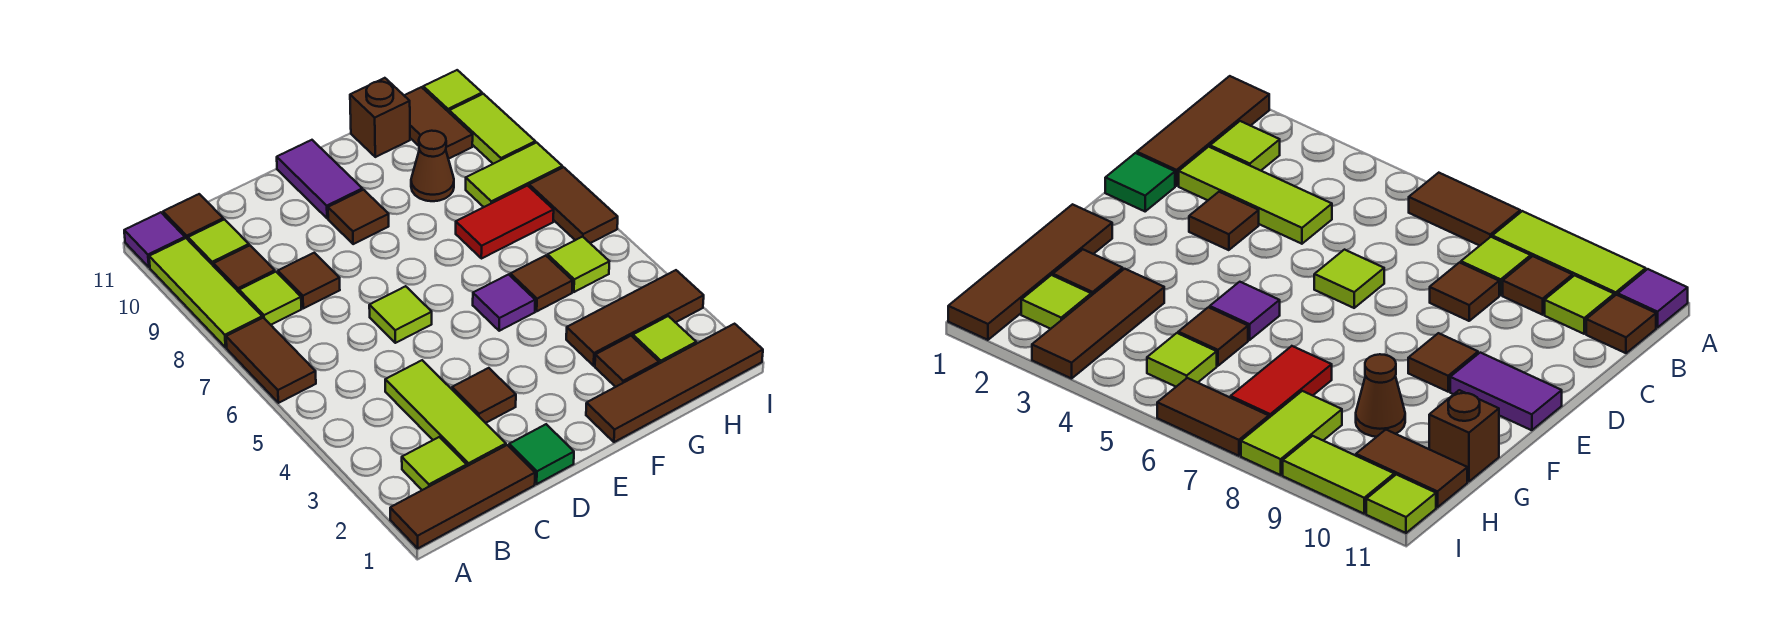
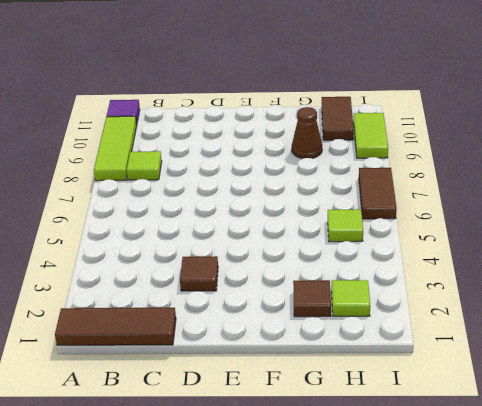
none -> brown tile A6:A7 level 1
none -> lime tile B2 level 1
none -> brown tile B9 level 1
none -> lime tile B10 level 1

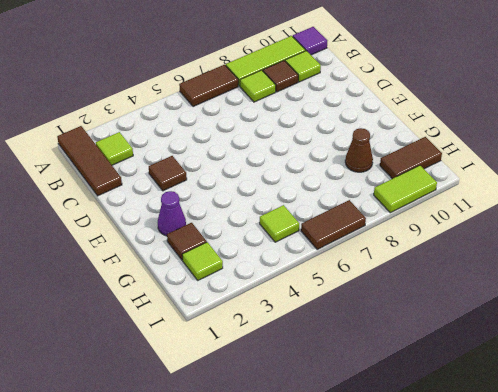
purple cone F2 level 1 -> none
none -> brown tile B11 level 1
none -> lime tile C2:C4 level 1
none -> brown tile C8 level 1
none -> green tile D1 level 1

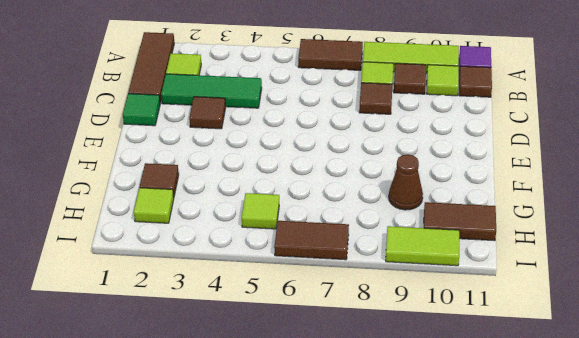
green tile C2:C4 level 1 -> lime tile C2:C4 level 1
none -> lime tile D6 level 1
none -> brown tile E9 level 1
none -> purple tile E10:E11 level 1
none -> brown tile F1:I1 level 1

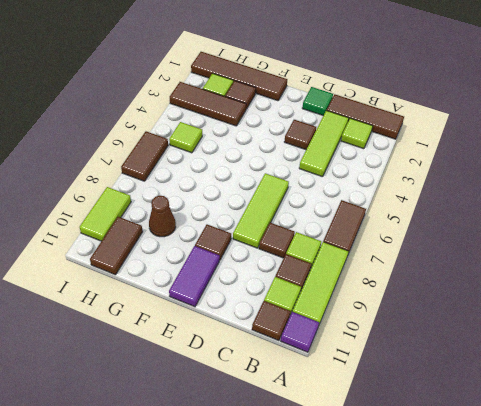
lime tile D6:D8 level 1 -> lime tile D6 level 1
none -> purple tile F5 level 1
none -> brown tile G5 level 1
none -> red tile G7:H7 level 1
none -> brown brick G11 level 1

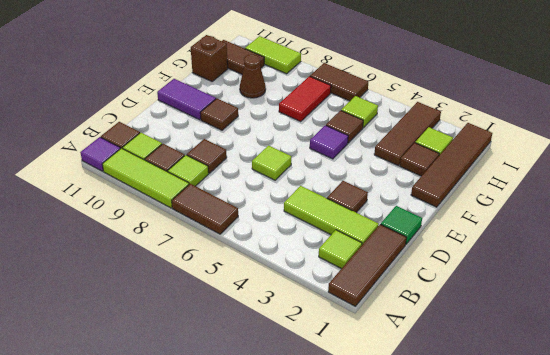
none -> lime tile H8:I8 level 1
none -> lime tile I11 level 1

